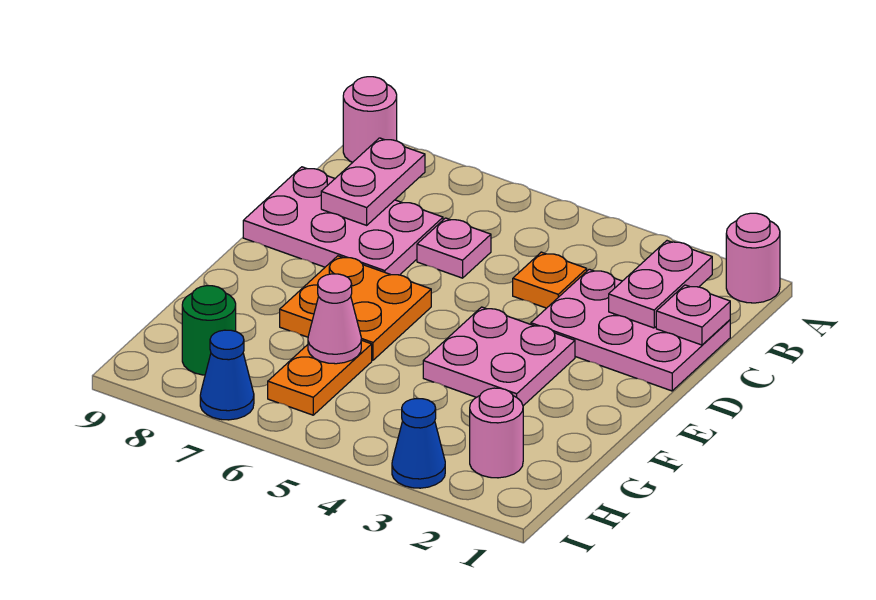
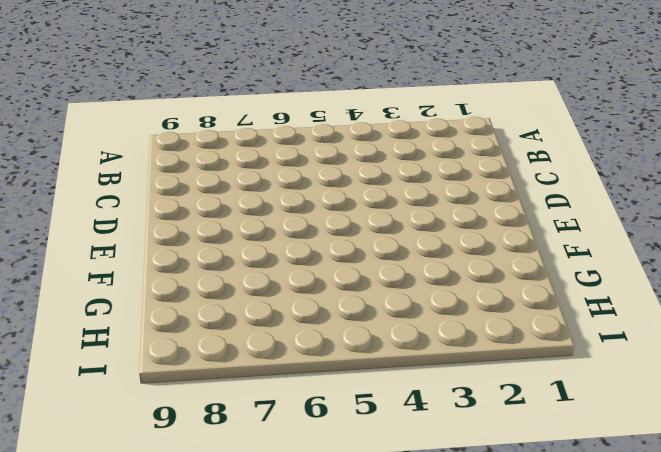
none -> pink round brick A1 level 1
none -> pink round brick A9 level 1
none -> pink plate C1:D3 level 1

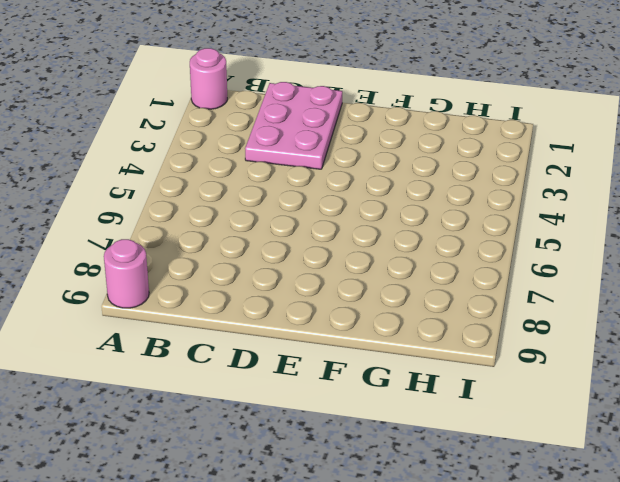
none -> orange plate C4 level 1
none -> pink plate C6 level 1
none -> pink plate C7:D9 level 1

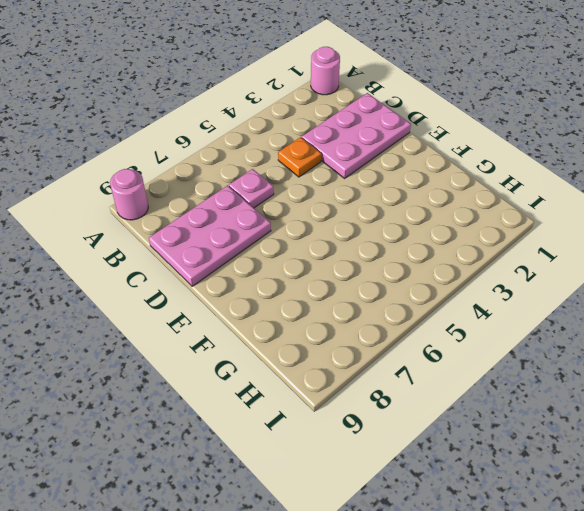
none -> pink plate E3:F4 level 1
none -> orange plate E6:F7 level 1
none -> orange plate G6:H6 level 1

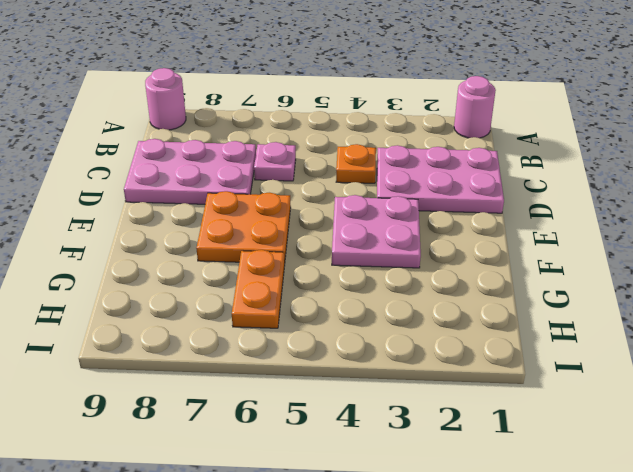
none -> pink round brick H2 level 1
none -> green round brick H8 level 1
none -> blue cone I3 level 1

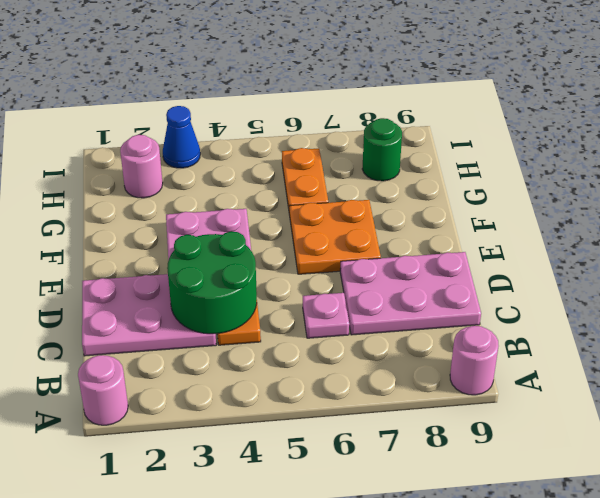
green round brick C3:D4 level 2 -> none
none -> blue cone I7 level 1
none -> pink plate B2:C2 level 2
none -> pink plate B8:C8 level 2

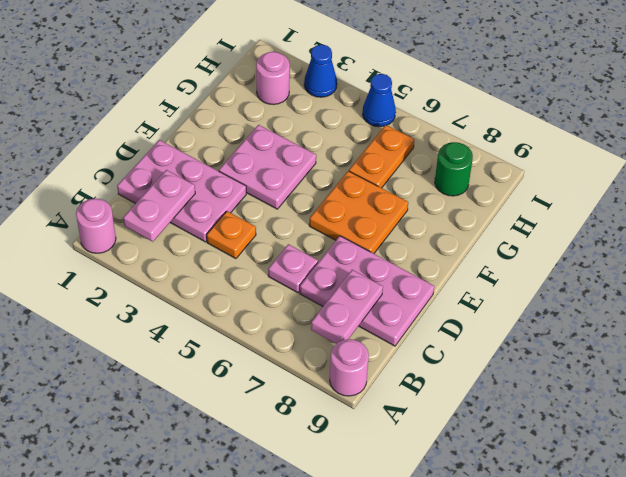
blue cone I5 level 1 -> blue cone I7 level 1
none -> pink plate C1 level 2
none -> pink cone G6 level 2

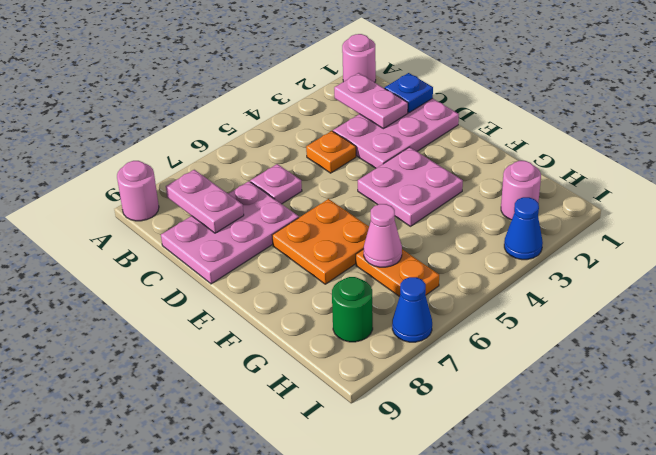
blue plate C1 level 2 -> pink plate C1 level 2

